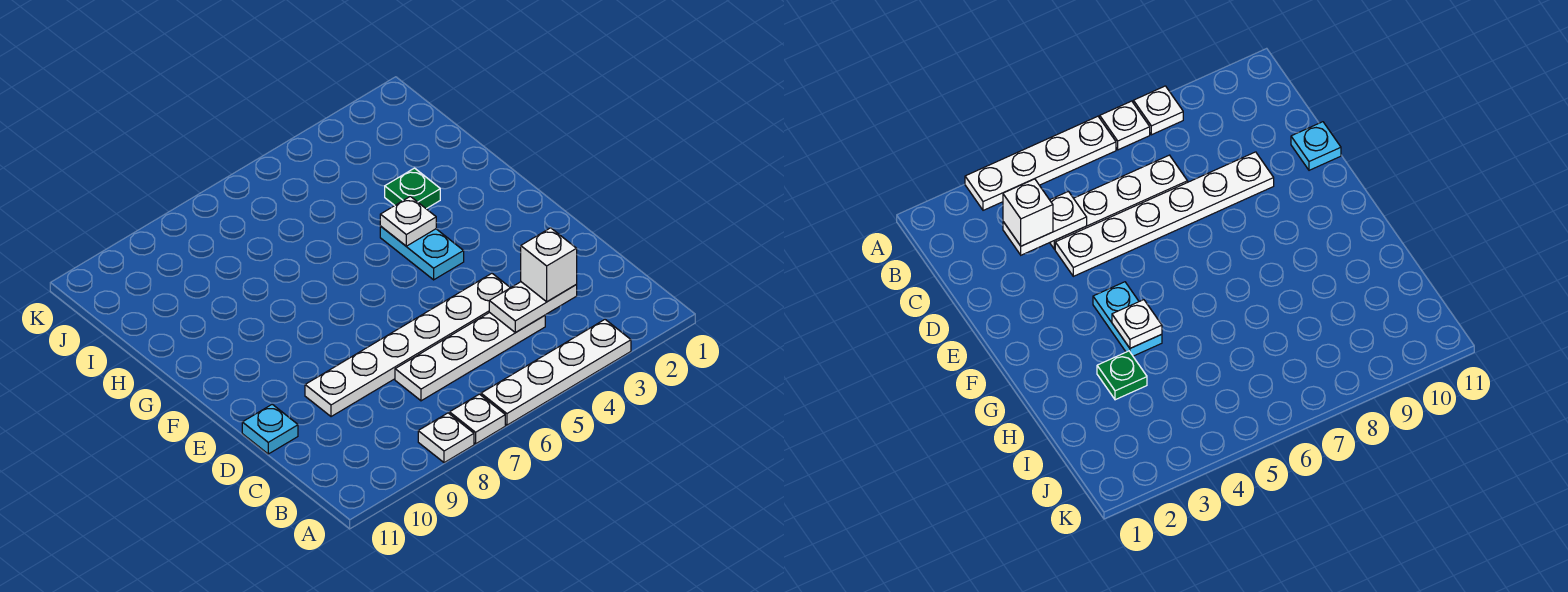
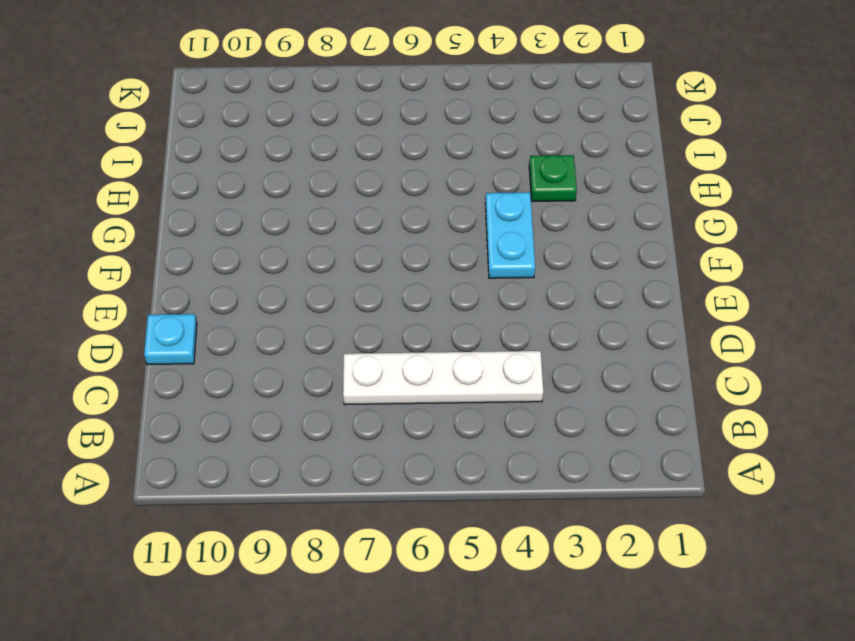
none -> white plate A3:A6 level 1
none -> white plate A7 level 1

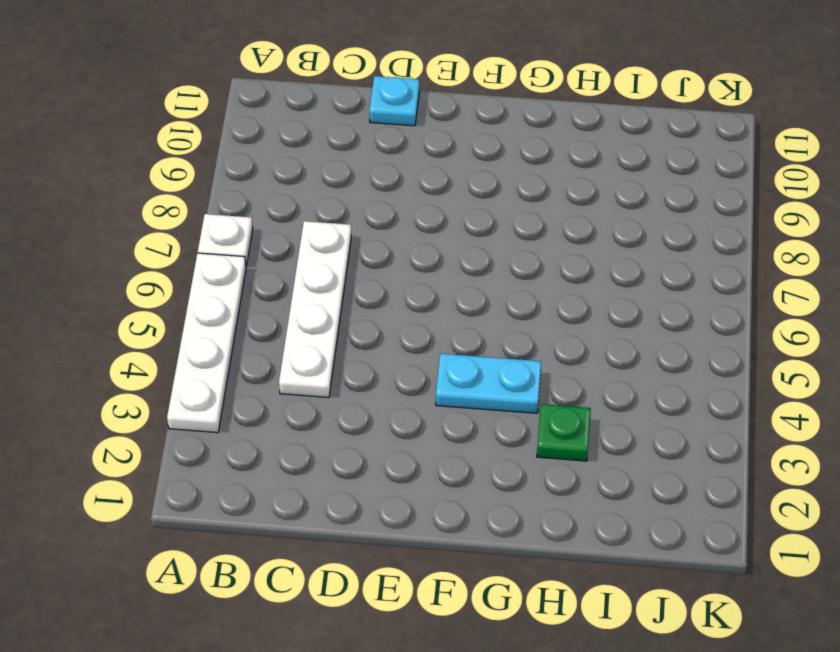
none -> white plate A8 level 1
none -> white plate D4:D9 level 1

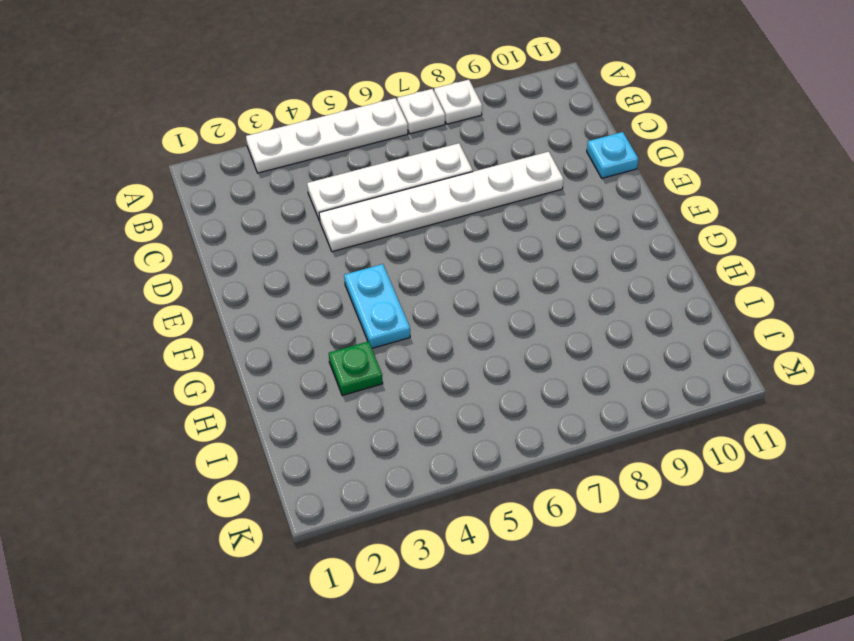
none -> white plate C3:C4 level 2
none -> white plate G4 level 2

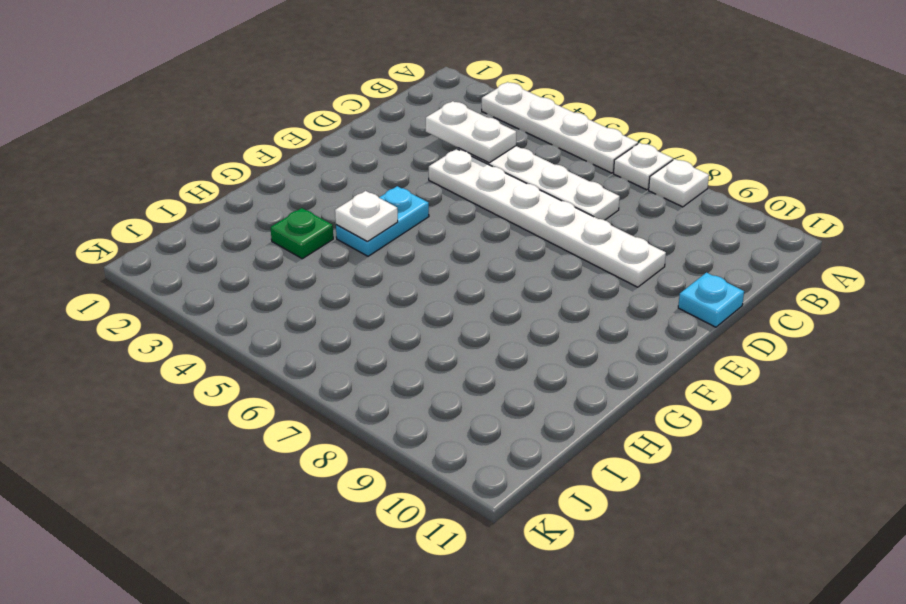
none -> white brick C3 level 3

